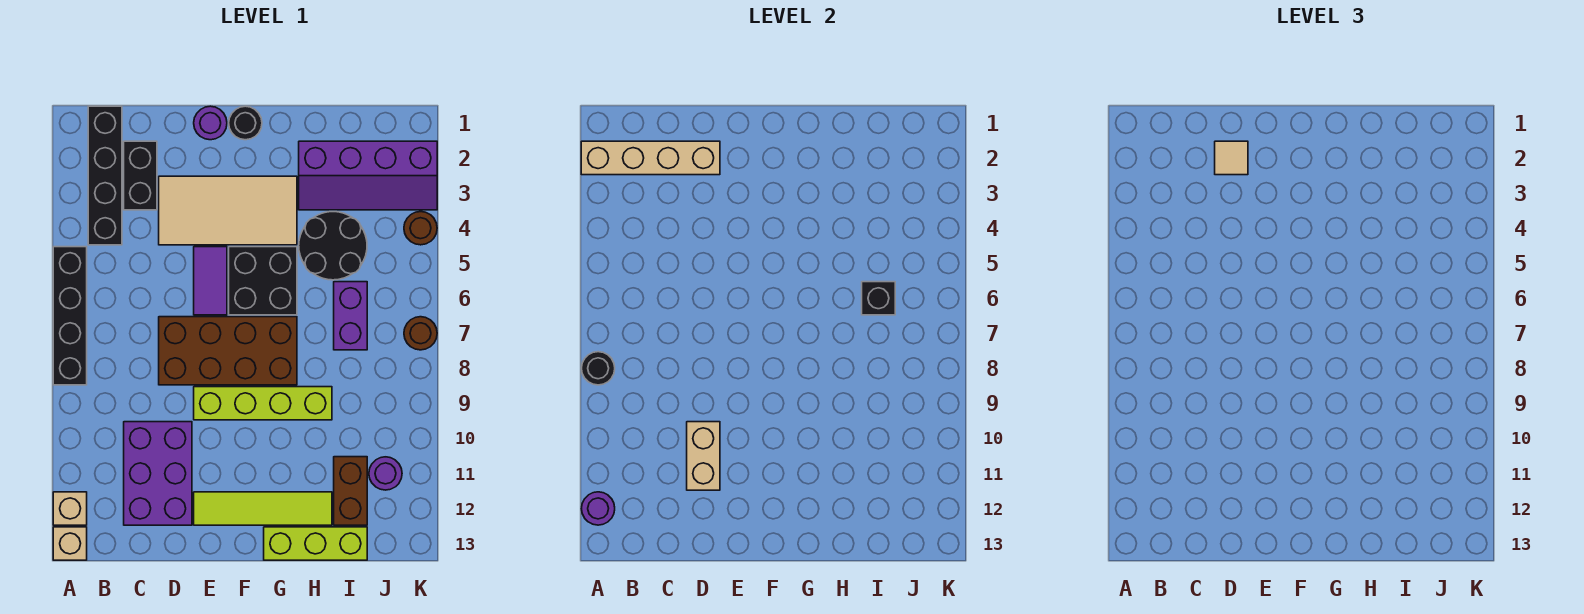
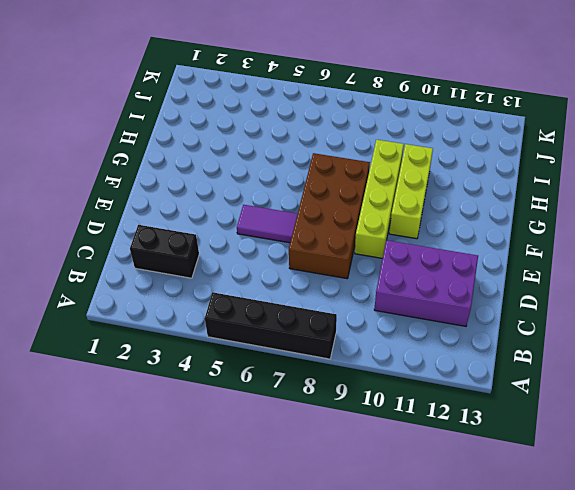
lime brick F10:H10 level 1 -> lime brick G13:I13 level 1
none -> tan brick A12 level 1
none -> tan brick A13 level 1
none -> black brick B1:B4 level 1

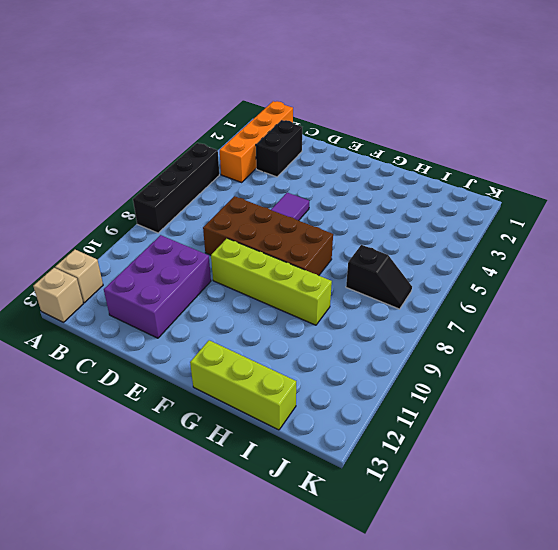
orange brick B1:B4 level 1 -> black brick B1:B4 level 1
black slope I7:J7 level 1 top I -> purple brick I6:I7 level 1
none -> tan tile D3:G4 level 1
none -> purple round brick E1 level 1
none -> lime tile E12:H12 level 1

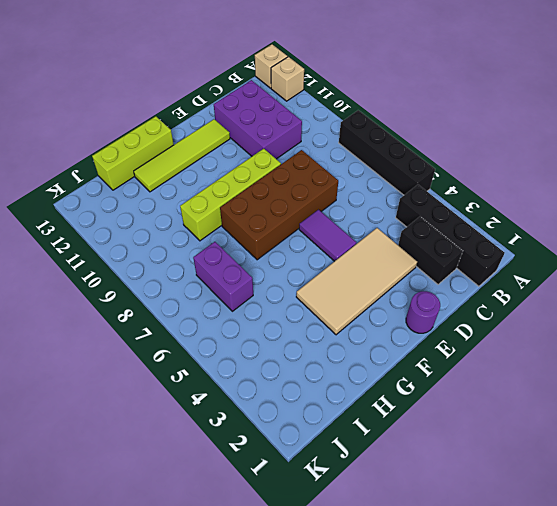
none -> black round brick F1 level 1
none -> black brick F5:G6 level 1
none -> purple slope H2:K3 level 1 top 2

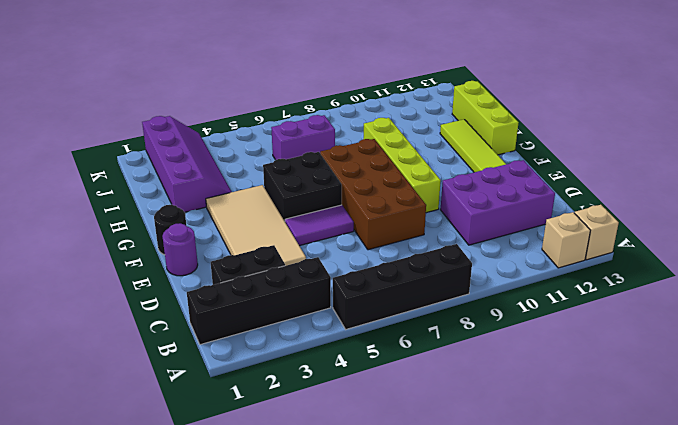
none -> black round brick H4:I5 level 1
none -> brown brick I11:I12 level 1
none -> purple round brick J11 level 1

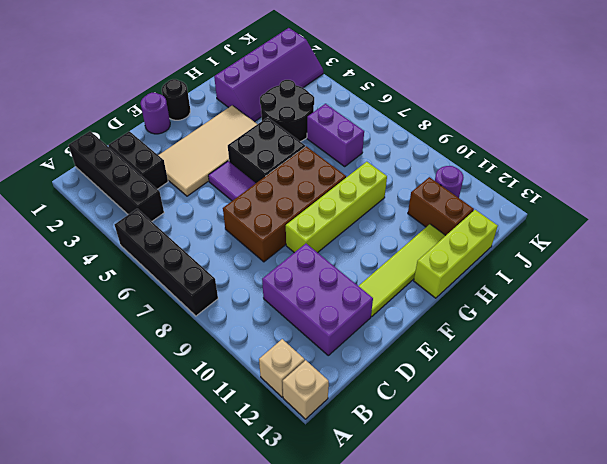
none -> brown round brick K4 level 1
none -> brown round brick K7 level 1
none -> tan brick A2:D2 level 2

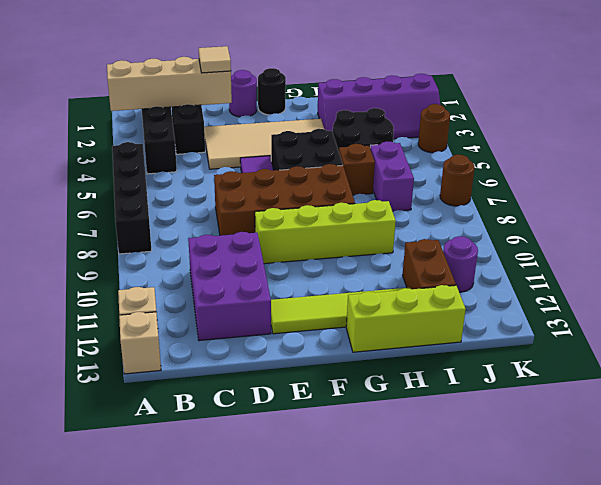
brown brick H6 level 1 -> none
none -> black round brick A8 level 2
none -> purple round brick A12 level 2
none -> tan brick D10:D11 level 2

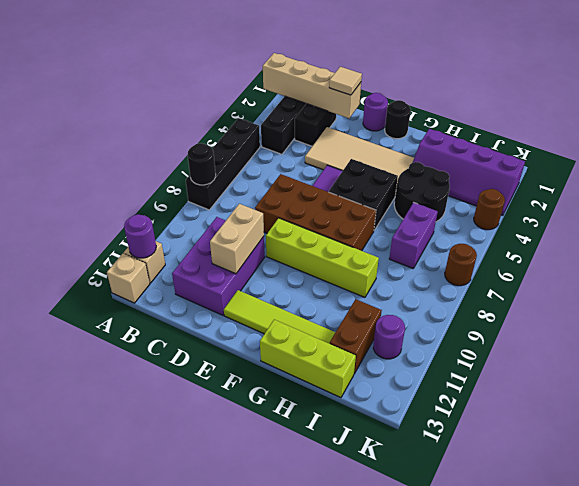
none -> black brick I6 level 2

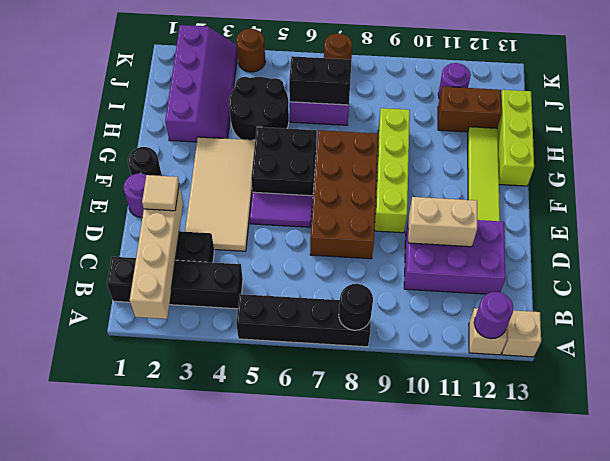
black brick I6:I7 level 2 -> black brick I6 level 2

